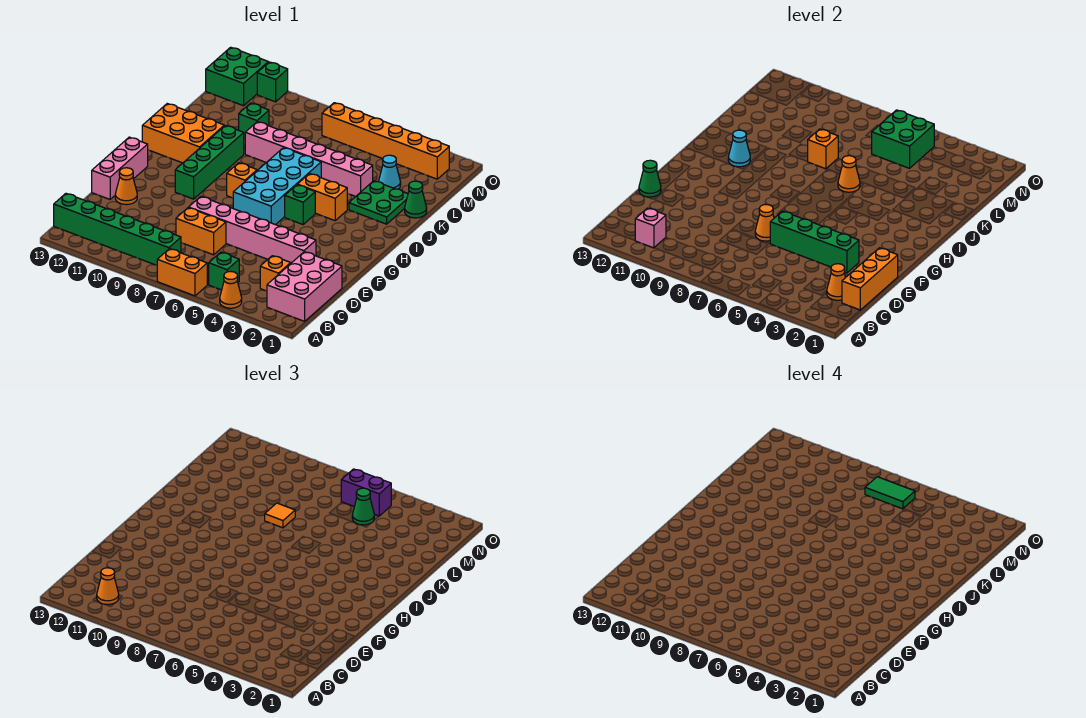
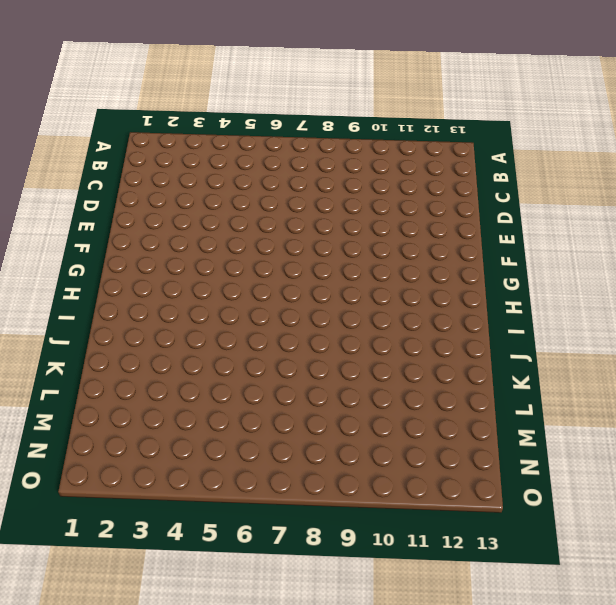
none -> orange cone A4 level 1
none -> orange brick A6:A7 level 1
none -> pink brick B1:D2 level 1
none -> green brick B5 level 1

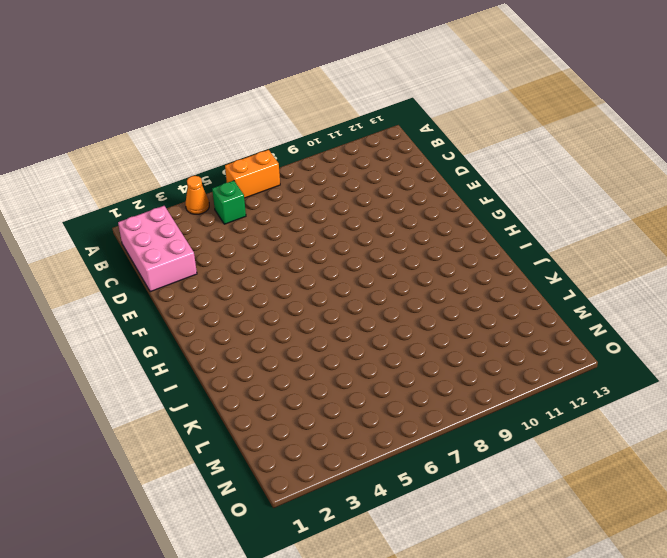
none -> green brick B8:B13 level 1
none -> orange brick C3 level 1
none -> orange brick D7:D8 level 1
none -> pink brick E3:E8 level 1

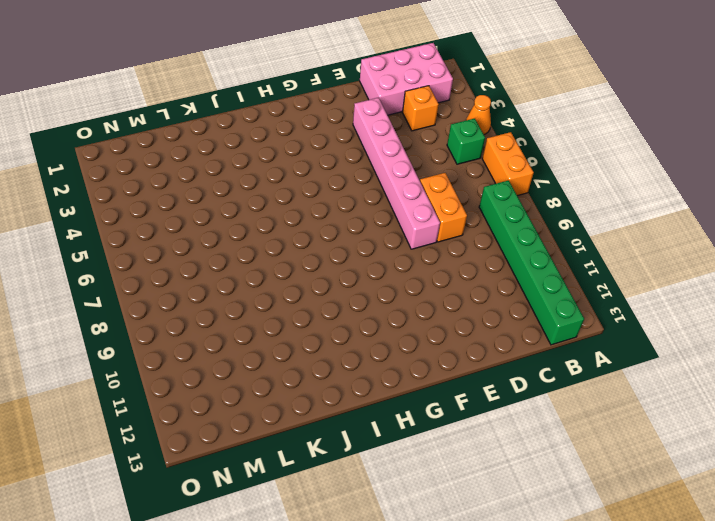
none -> orange cone E12 level 1
none -> pink brick E13:G13 level 1
none -> cyan brick G6:J7 level 1
none -> green brick G10:J10 level 1

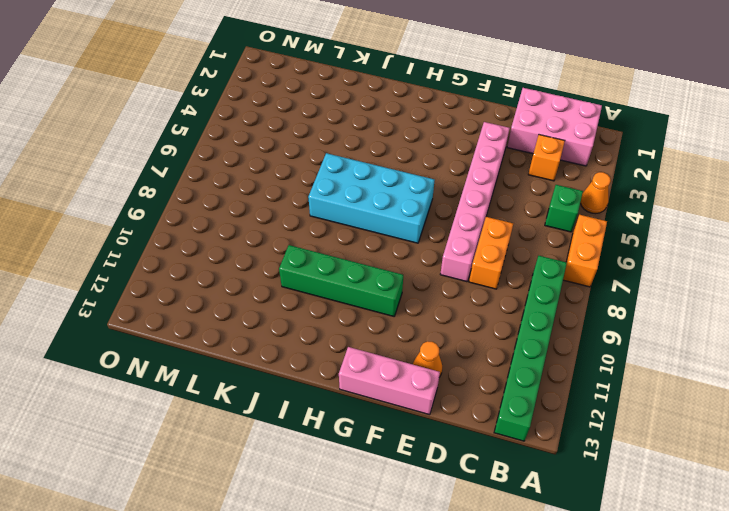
none -> green brick H5 level 1
none -> orange brick H8 level 1
none -> orange brick I4:I5 level 1
none -> orange brick I11:J13 level 1

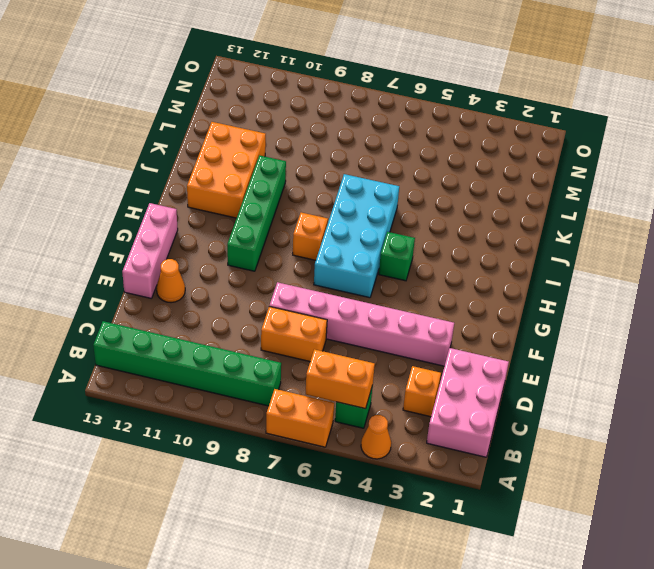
orange brick B5:B6 level 2 -> orange brick I4:I5 level 1
orange brick I11:K12 level 1 -> orange brick I11:J13 level 1
none -> green plate J2:K3 level 1
none -> green cone K1 level 1
none -> pink brick K4:K9 level 1
none -> cyan cone L3 level 1

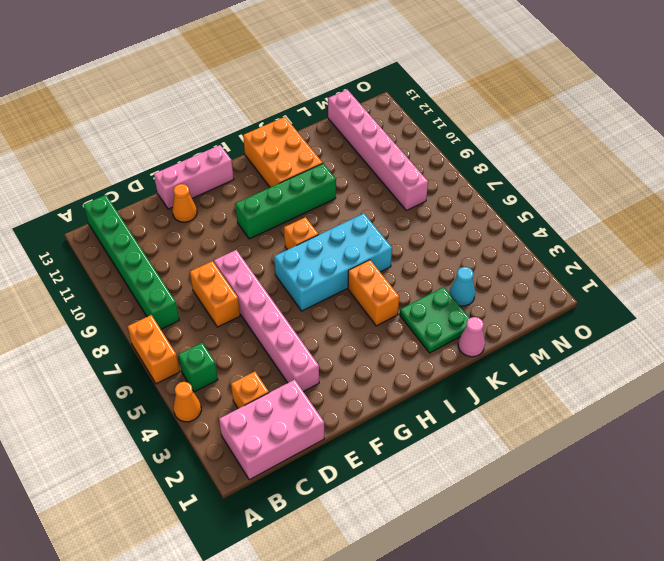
pink cone K1 level 1 -> green cone K1 level 1
pink brick M8:M13 level 1 -> pink brick K4:K9 level 1
none -> green brick H5 level 1
none -> green brick L10 level 1
none -> orange brick N2:N7 level 1
none -> green brick N12:O13 level 1

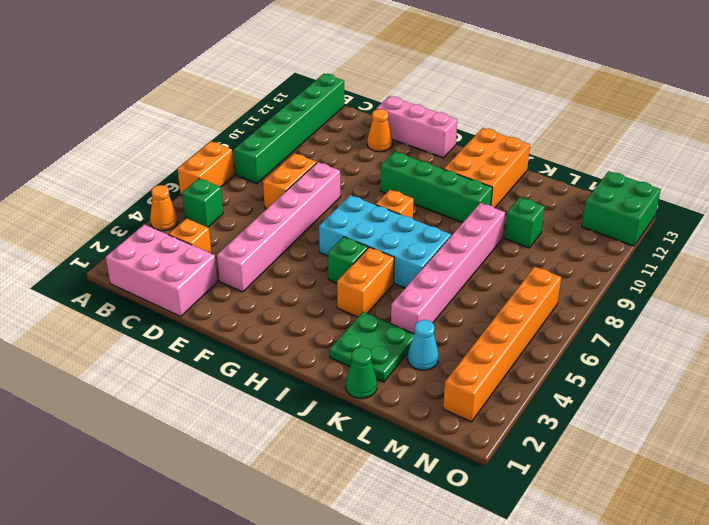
none -> green brick O11 level 1
none -> pink brick B11 level 2
none -> orange brick C1:E1 level 2
none -> orange cone C2 level 2

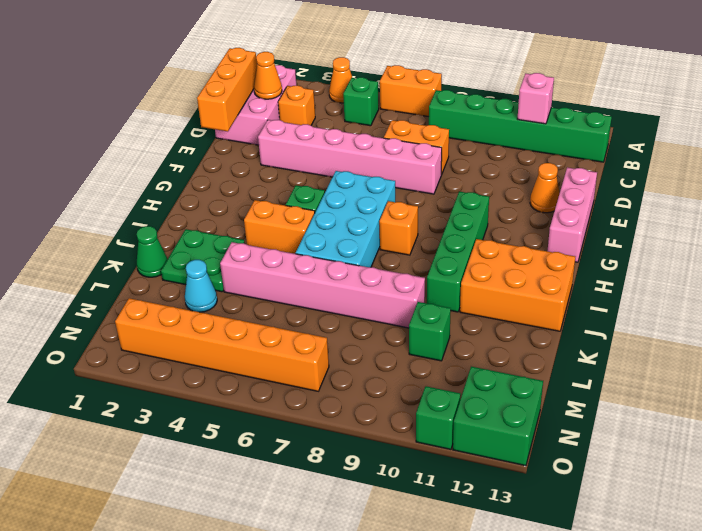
none -> green brick E3:E6 level 2
none -> orange cone E7 level 2
none -> green cone E13 level 2
none -> cyan cone I11 level 2

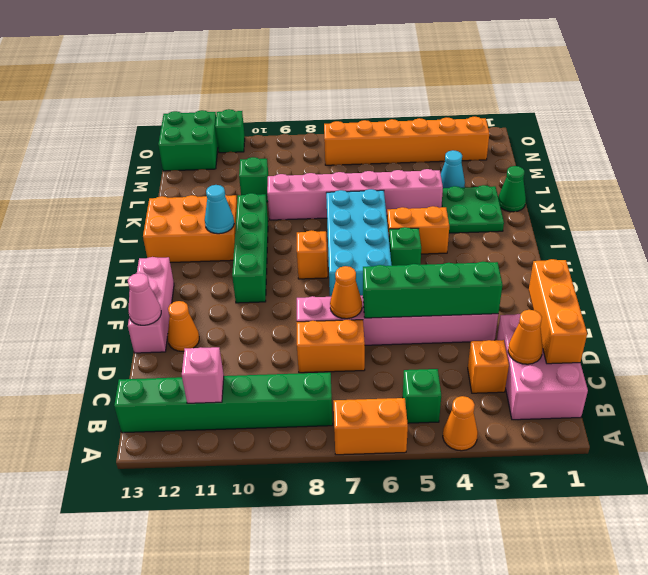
pink cone E13 level 2 -> green cone E13 level 2
none -> orange cone J6 level 2
none -> orange brick K8 level 2
none -> green brick M5:N6 level 2
none -> orange cone B11 level 3

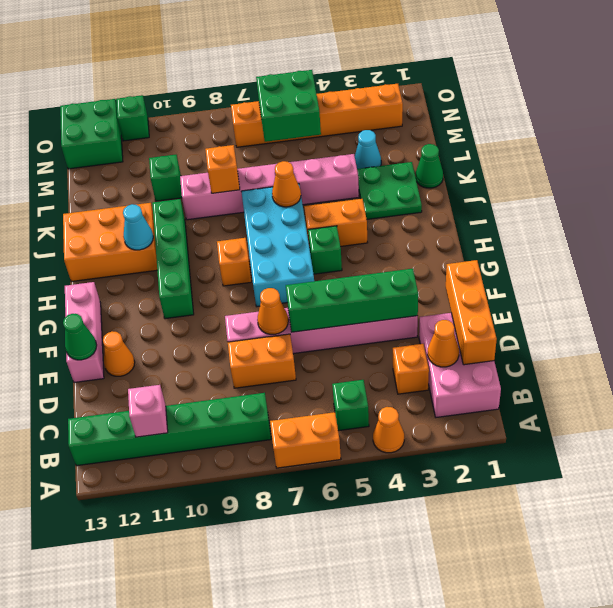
none -> orange cone B11 level 3
none -> orange tile K8 level 3
none -> green cone M5 level 3
none -> purple brick N5:N6 level 3

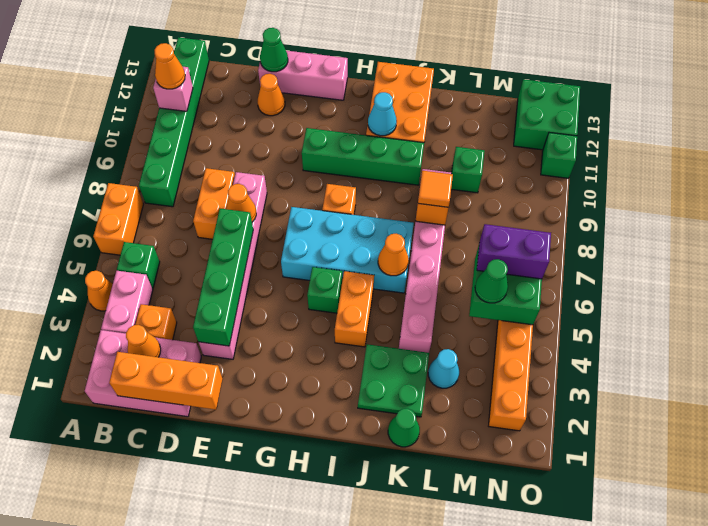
pink brick B3:B4 level 1 -> none
purple brick M6:N6 level 3 -> purple brick N5:N6 level 3
none -> green tile N6:N7 level 4

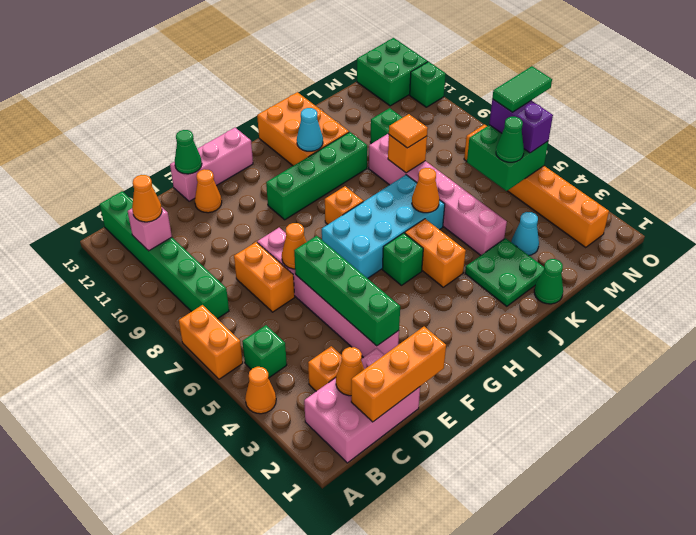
green tile N6:O6 level 4 -> green tile N6:N7 level 4

